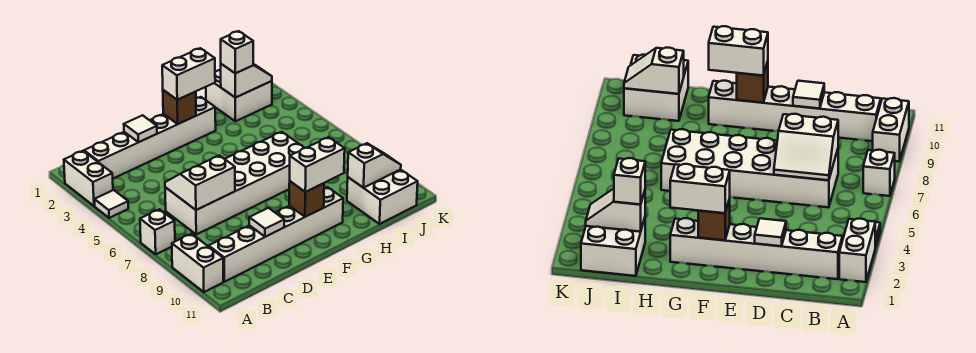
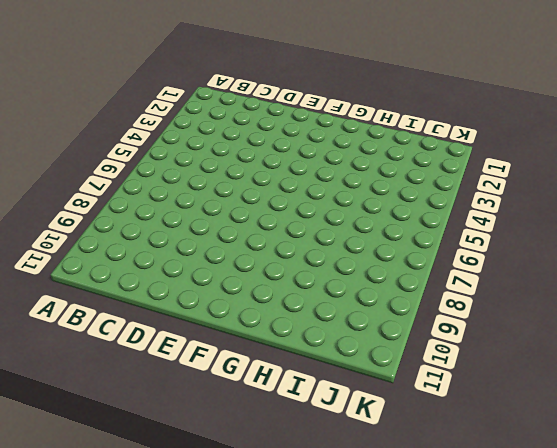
none -> white brick A2:A3 level 1
none -> white tile A4 level 1
none -> white brick A7 level 1

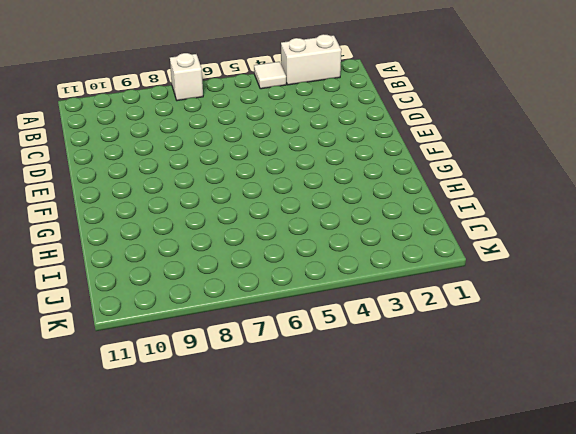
none -> white brick A9:A10 level 1
none -> white brick B2:G2 level 1
none -> white brick B10:G10 level 1

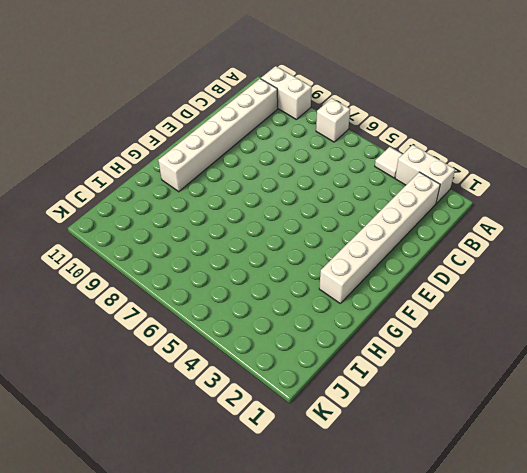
none -> white brick C6:H7 level 1
none -> white brick I1:J2 level 1
none -> white brick I10:J11 level 1

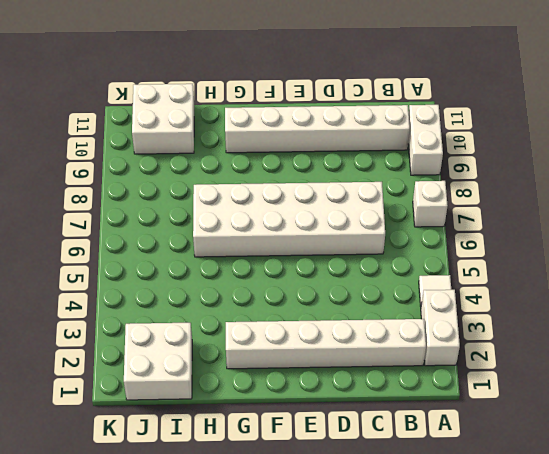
none -> white slope C6:D7 level 2 top 7
none -> white tile D2 level 2
none -> white tile D10 level 2

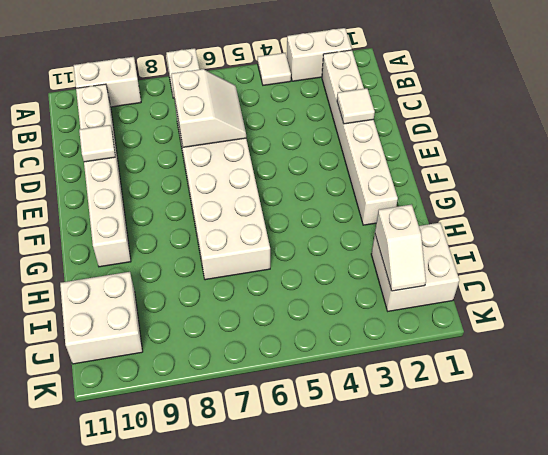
none -> brown brick F2 level 2
none -> brown brick F10 level 2
none -> white slope I10:J10 level 2 top I

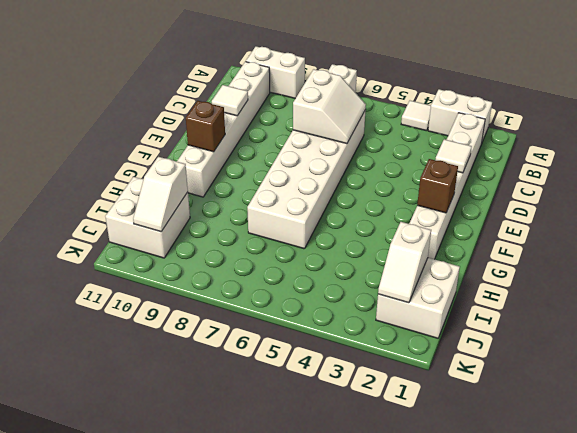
none -> white brick F2:G2 level 3
none -> white brick F10:G10 level 3
none -> white brick I2 level 3

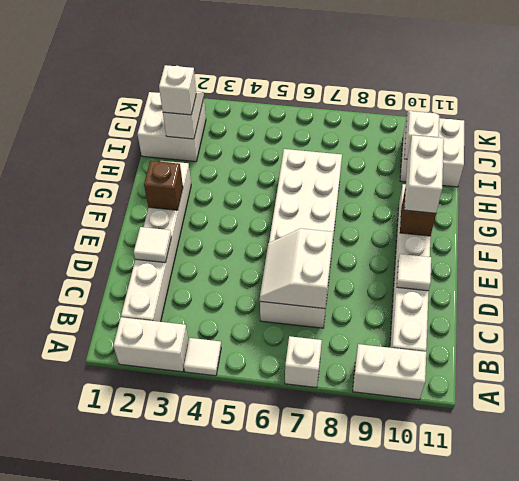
none -> white brick F2:G2 level 3

